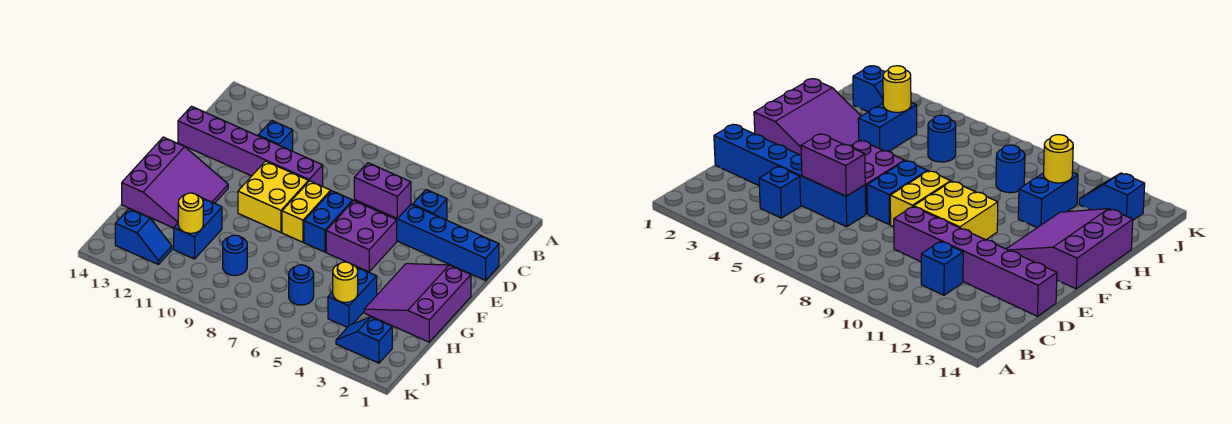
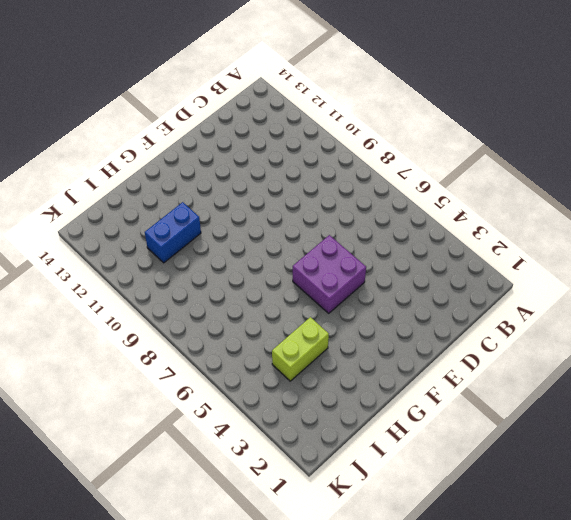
lime brick H4:I4 level 1 -> blue brick H4:I4 level 1
none -> blue brick C4 level 1
none -> blue brick C11 level 1
none -> blue brick D1:D6 level 1

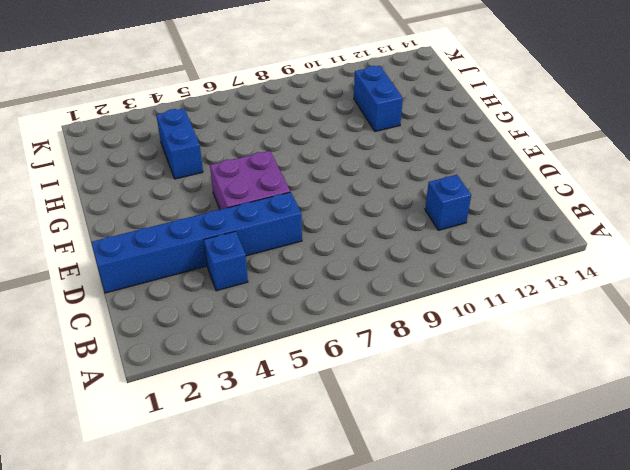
none -> purple brick D9:D14 level 1
none -> blue brick E7:F7 level 1
none -> yellow brick E8:F8 level 1

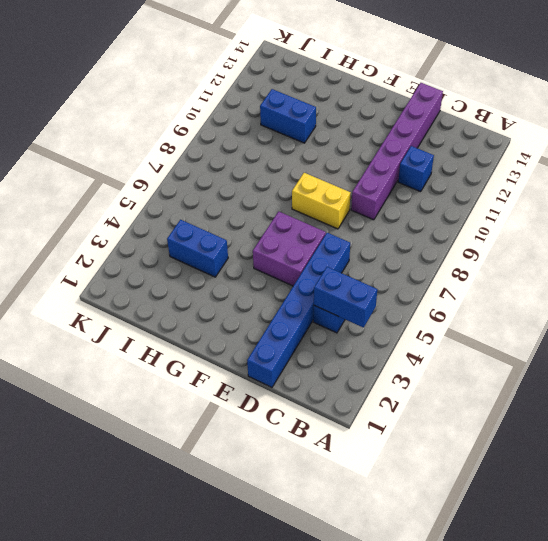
blue brick B4:C4 level 2 -> blue brick E7:F7 level 1
none -> yellow brick E9:F10 level 1
none -> purple slope F1:H3 level 1 top 1
none -> purple slope F12:H14 level 1 top 14

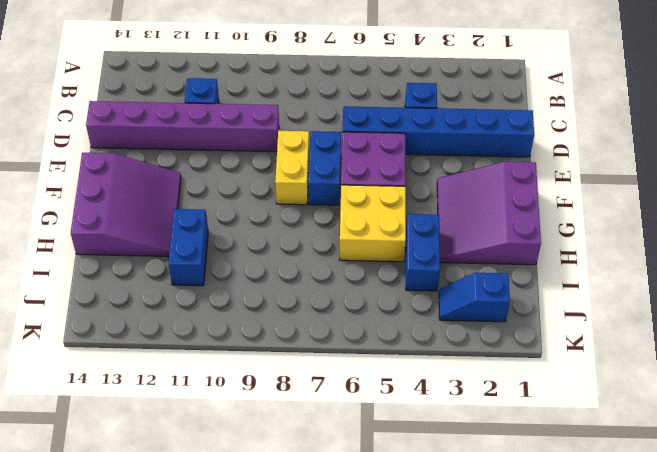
yellow brick G5:H6 level 1 -> yellow brick E9:F10 level 1
none -> blue round brick I6 level 1
none -> blue round brick I9 level 1
none -> blue slope J12:J13 level 1 top 13

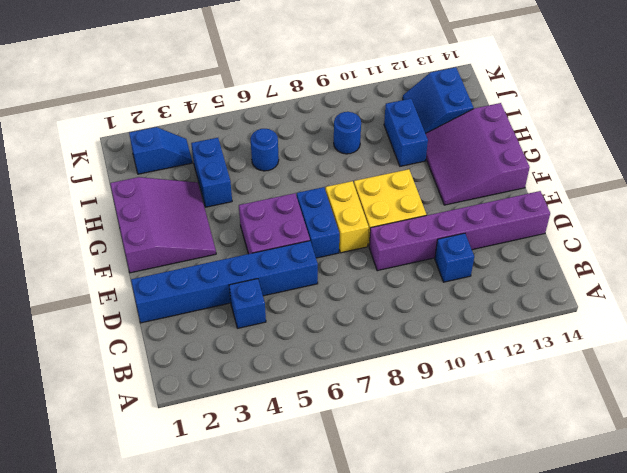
blue slope I12:J13 level 1 top 13 -> blue slope J12:J13 level 1 top 13
none -> purple brick D5:D6 level 2
none -> yellow round brick I4 level 2
none -> yellow round brick I11 level 2

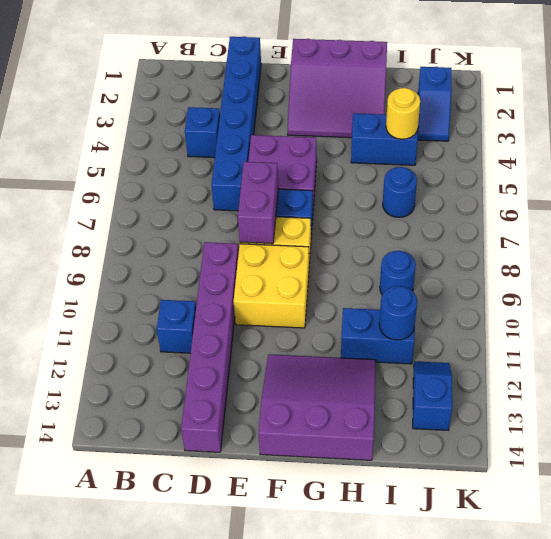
purple brick E7:E8 level 2 -> purple brick D5:D6 level 2
blue round brick I11 level 2 -> yellow round brick I11 level 2

